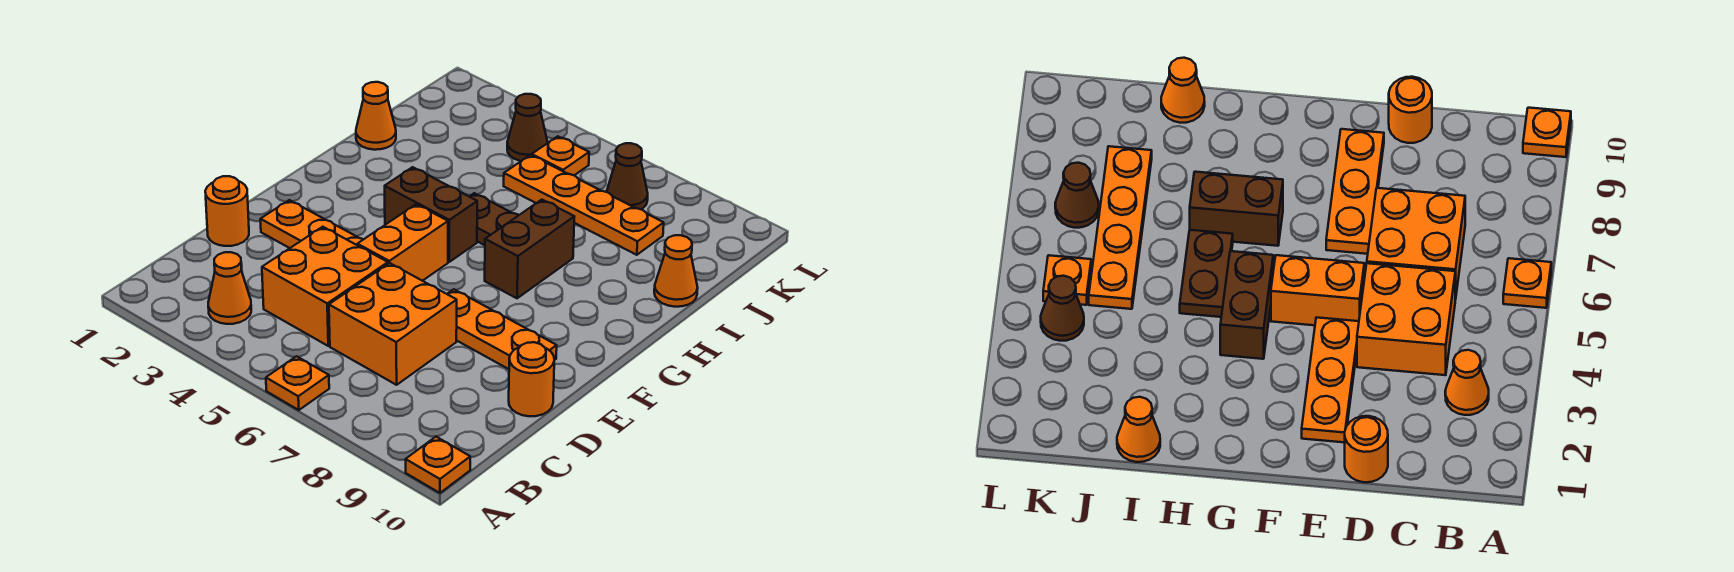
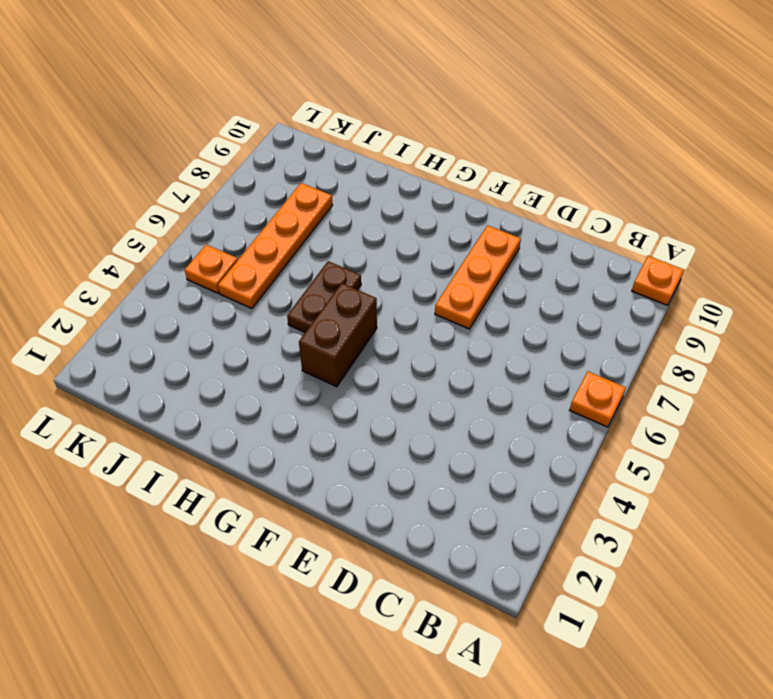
none -> orange cone B3 level 1
none -> orange brick C4:D5 level 1
none -> orange brick C6:D7 level 1

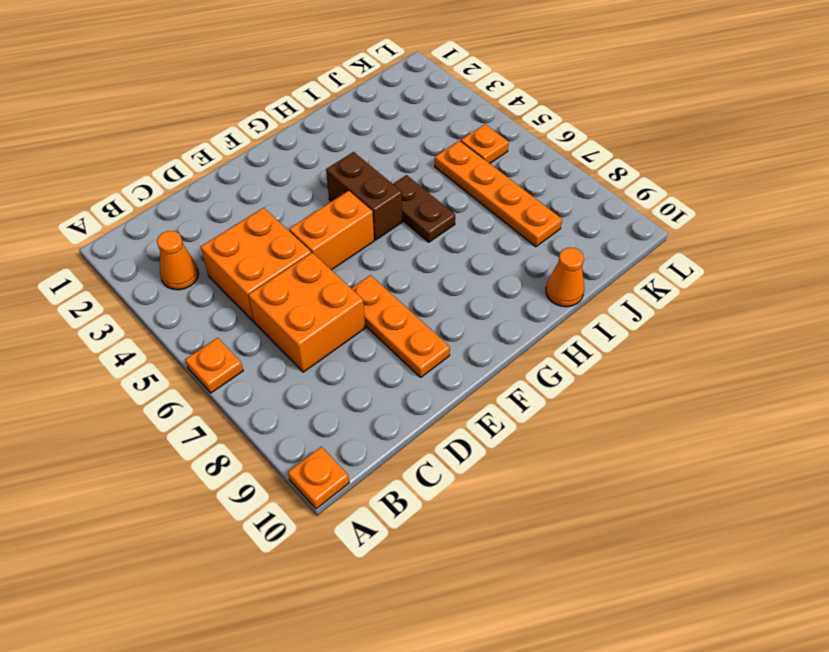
none -> orange round brick D1 level 1
none -> orange round brick D10 level 1
none -> orange plate E2:E4 level 1

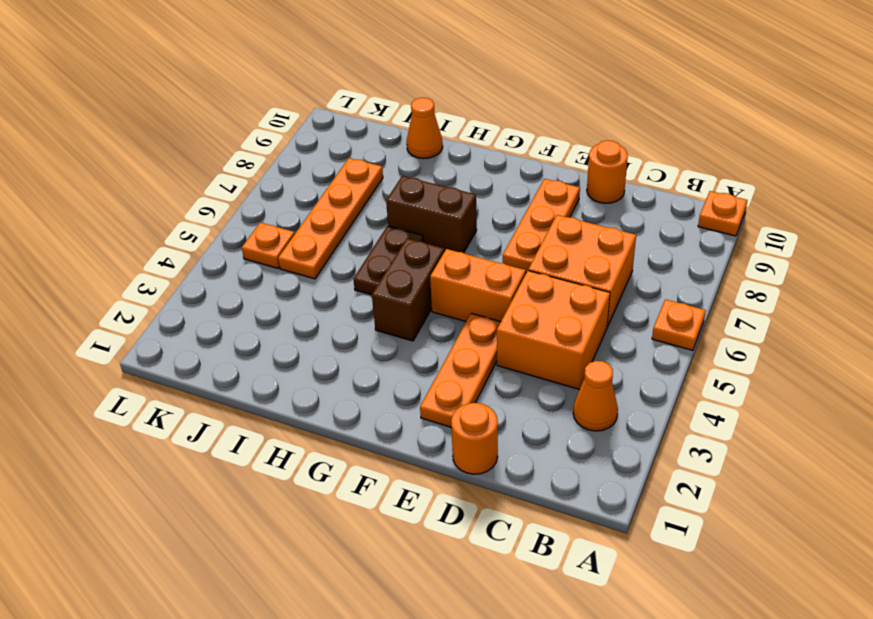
none -> orange cone I1 level 1
none -> brown cone K4 level 1
none -> brown cone K7 level 1

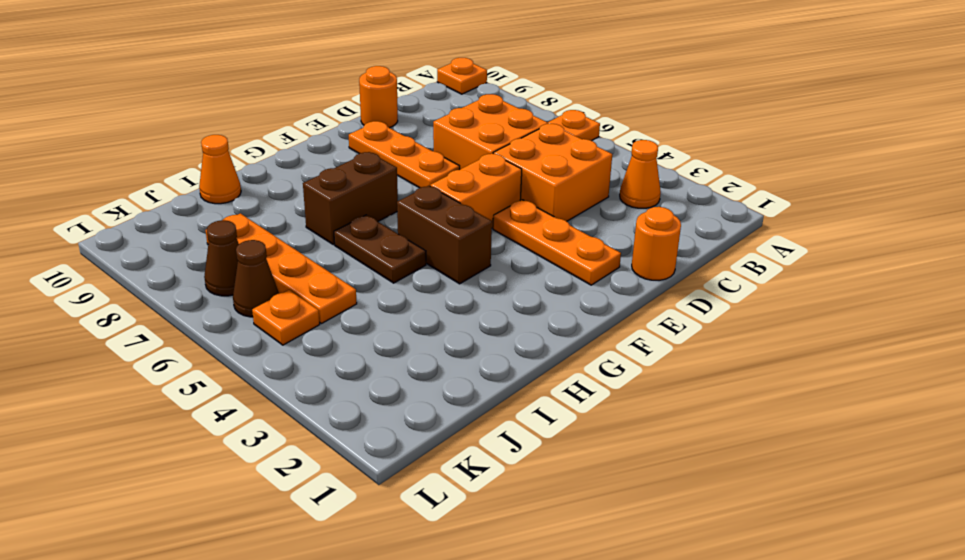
brown cone K6 level 1 -> brown cone K4 level 1
none -> orange cone I1 level 1

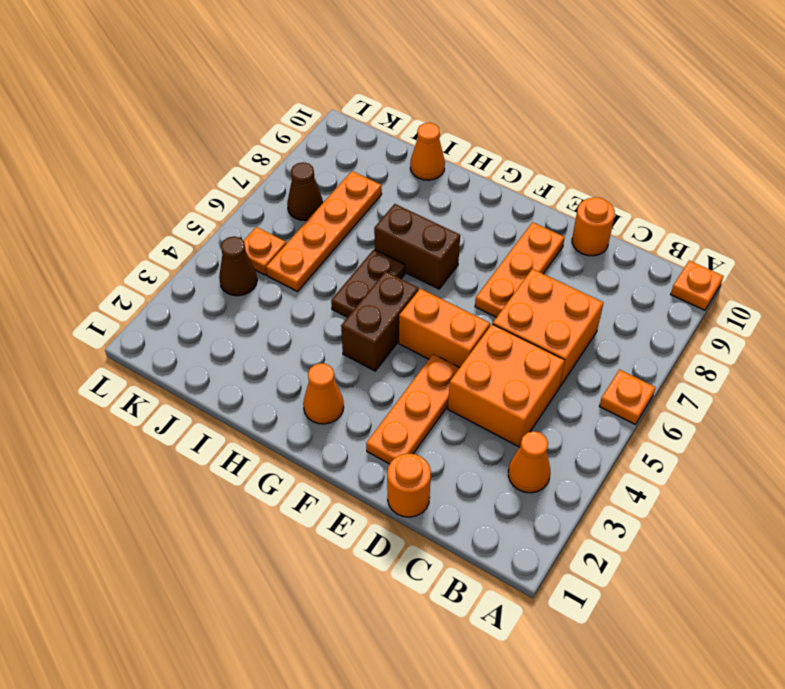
orange cone G2 level 1 -> orange cone I1 level 1

